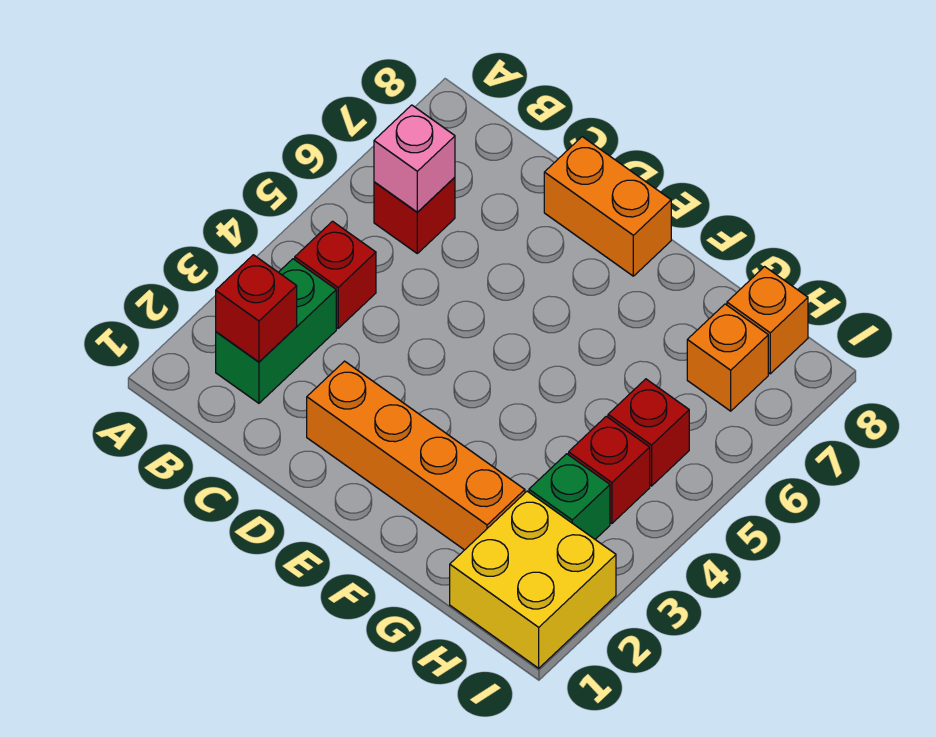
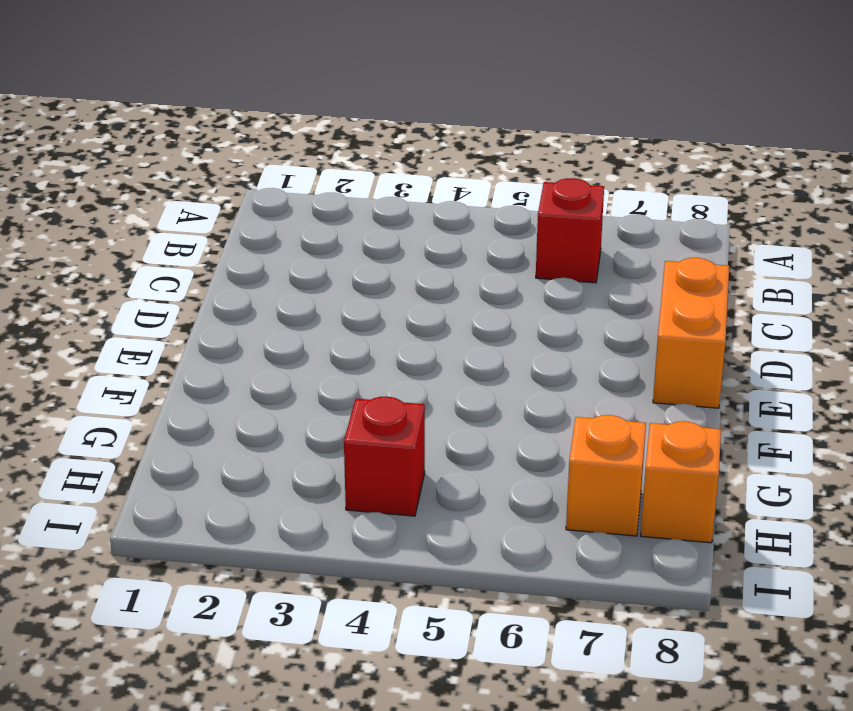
none -> green brick B2:B3 level 1
none -> red brick B4 level 1
none -> orange brick D2:G2 level 1

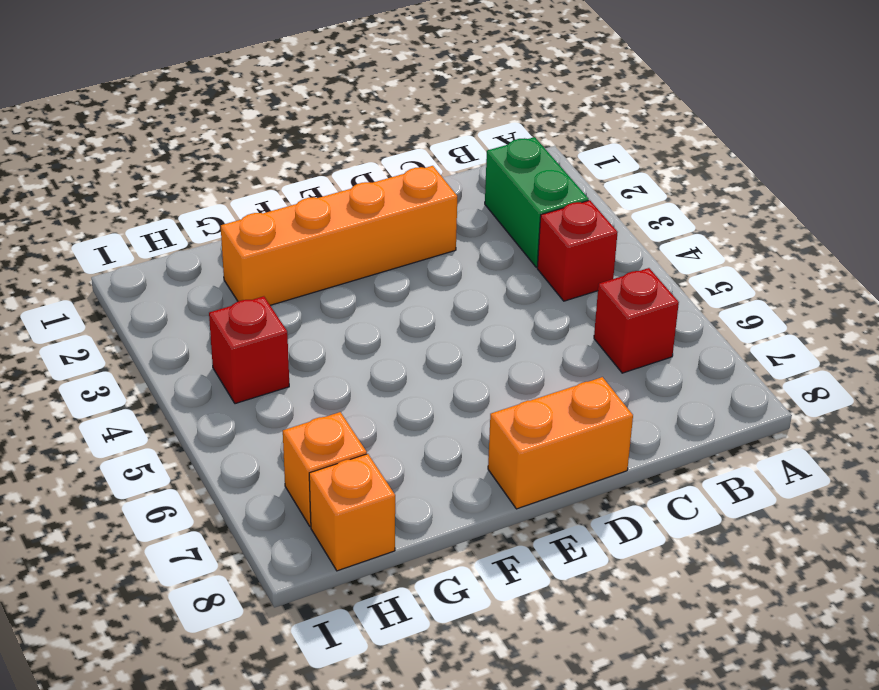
none -> yellow brick H1:I2 level 1
none -> green brick H3 level 1
none -> red brick H5 level 1

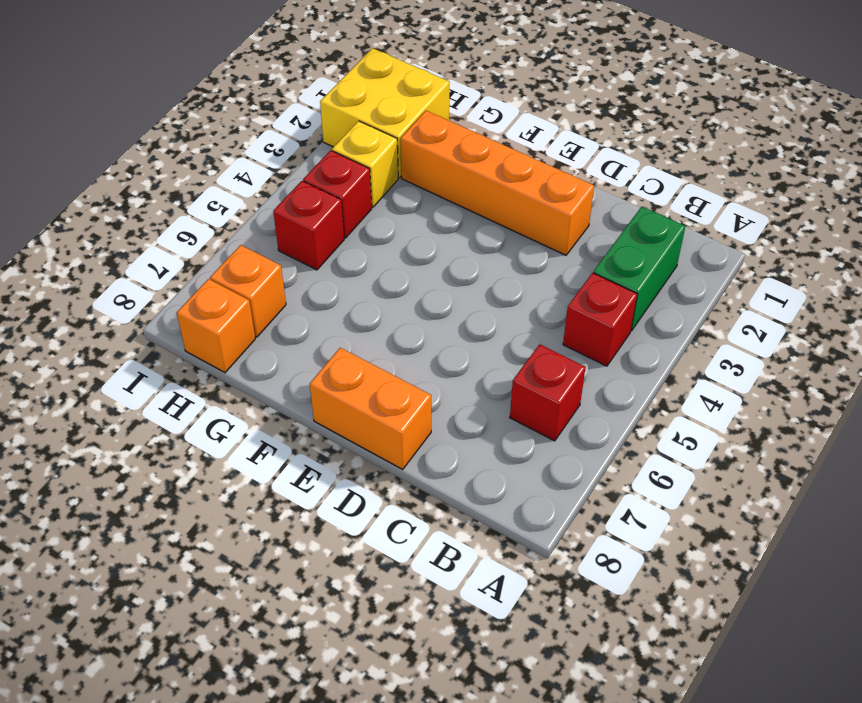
yellow brick H3 level 1 -> green brick H3 level 1
none -> red brick B2 level 2
none -> pink brick B6 level 2

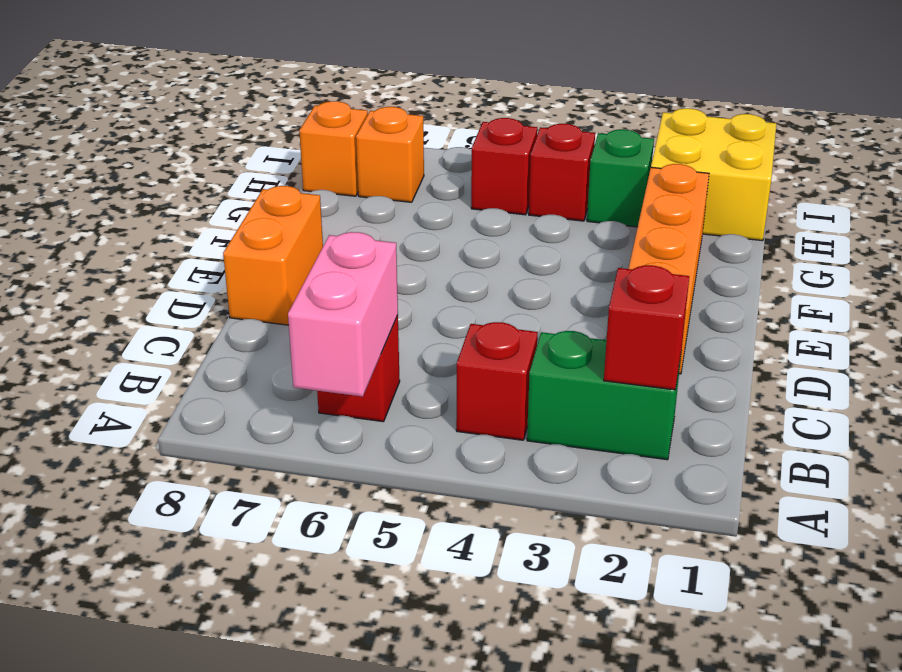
pink brick A6:B6 level 2 -> pink brick B6 level 2

